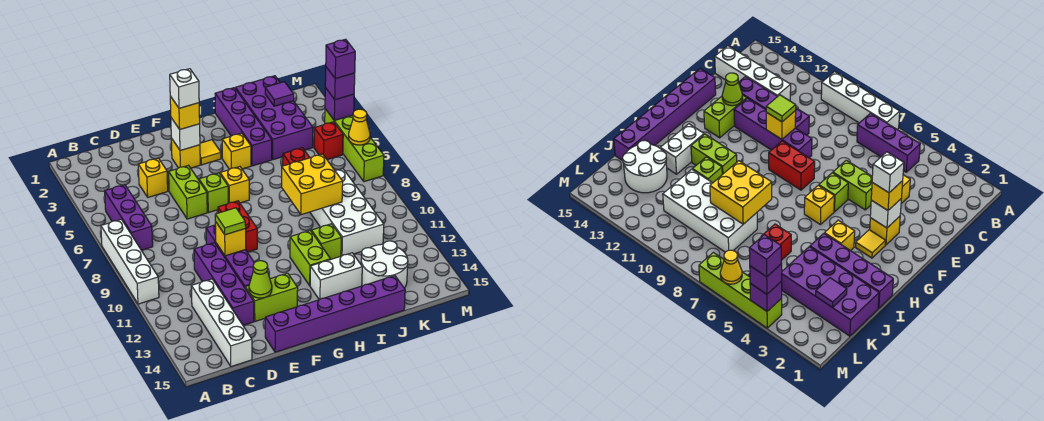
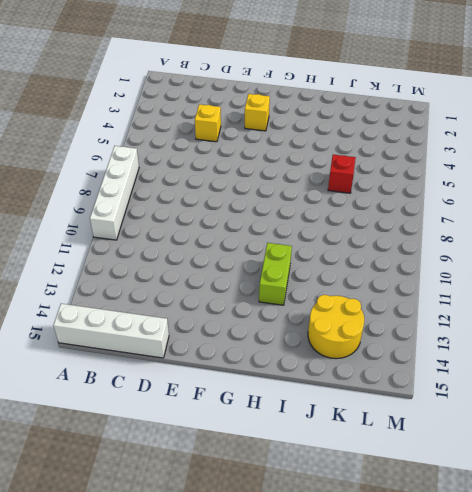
white brick A15:D15 level 1 -> white brick C12:C15 level 1
yellow round brick J13:K14 level 1 -> white round brick J13:K14 level 1
none -> purple brick B5:B7 level 1
none -> purple brick D10:D13 level 1
none -> lime brick E5:E6 level 1
none -> purple brick E9:E12 level 1

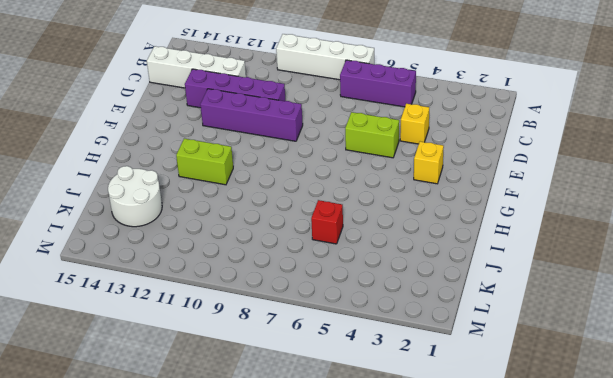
none -> lime brick E13:F13 level 1
none -> purple brick E15:J15 level 1
none -> lime brick F6 level 1
none -> red brick F8:F9 level 1

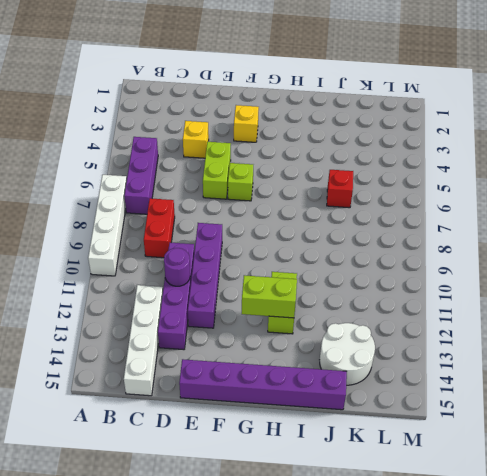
red brick C8:C9 level 1 -> red brick F8:F9 level 1
purple round brick D11 level 2 -> none
lime brick G12:H12 level 2 -> lime brick E13:F13 level 1
none -> yellow tile G3 level 1
none -> yellow brick G6 level 1
none -> yellow brick H4 level 1
none -> white brick H13:I13 level 1

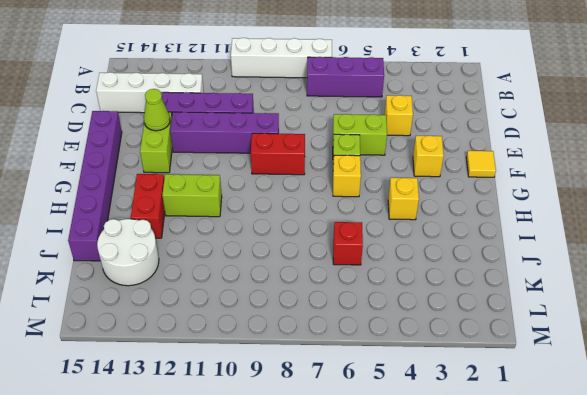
yellow tile F1 level 1 -> yellow tile G3 level 1
red brick H13:I13 level 1 -> white brick H13:I13 level 1
none -> purple brick I1:I4 level 1
none -> lime brick I11 level 1
none -> purple brick J1:K4 level 1
none -> white brick J8:K11 level 1

